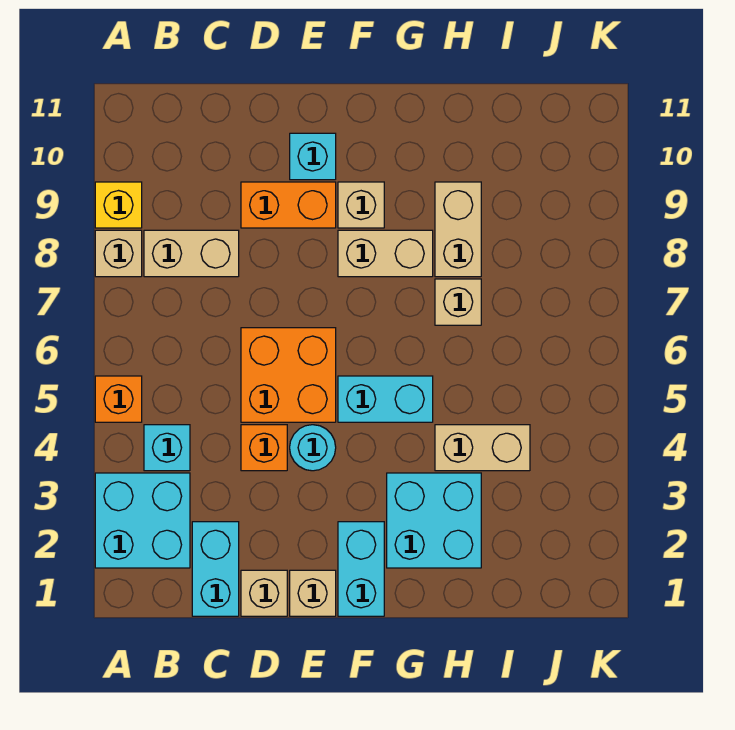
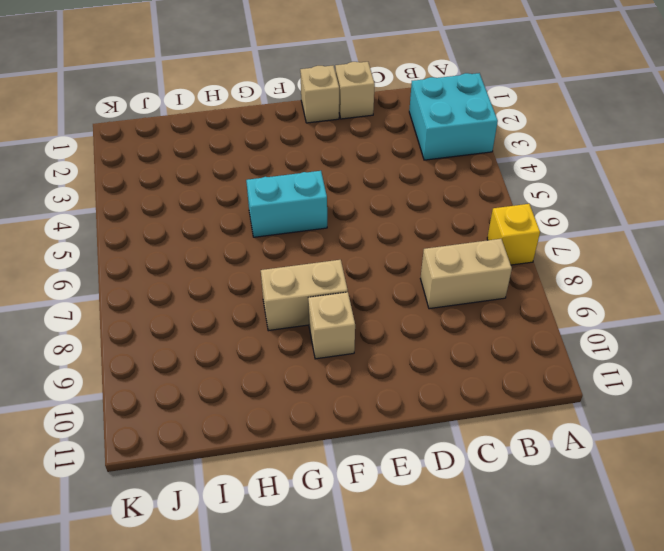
yellow brick A7 level 1 -> yellow brick A9 level 1
none -> orange brick A5 level 1
none -> tan brick A8 level 1
none -> cyan brick B4 level 1

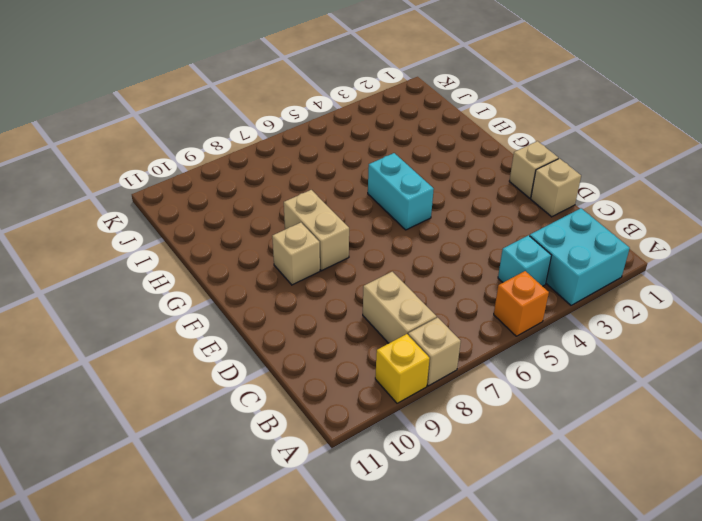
none -> cyan brick C1:C2 level 1
none -> orange brick D4 level 1
none -> orange brick D5:E6 level 1

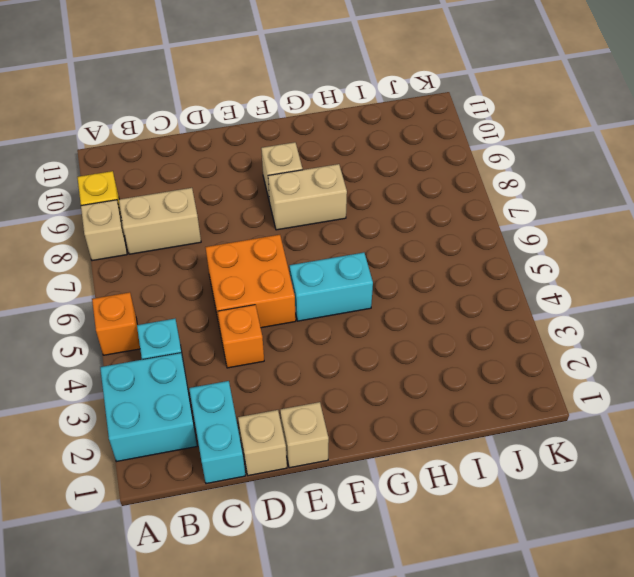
none -> orange brick D9:E9 level 1
none -> cyan round brick E4 level 1
none -> cyan brick E10 level 1

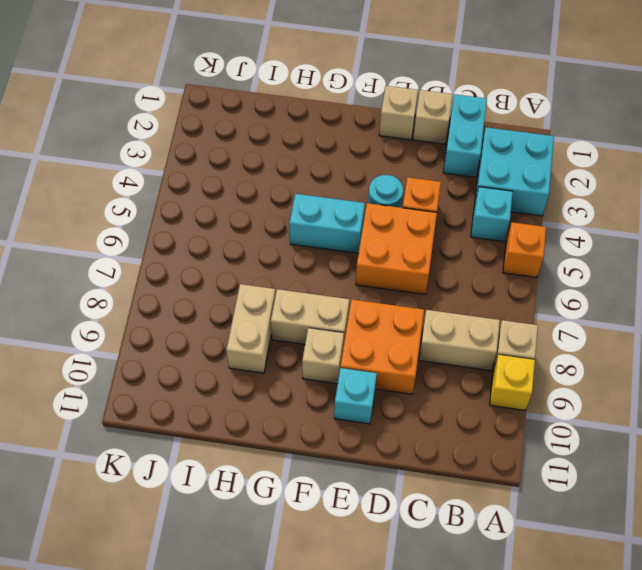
orange brick D8:E9 level 1 -> orange brick D9:E9 level 1
none -> cyan brick F1:F2 level 1
none -> cyan brick G2:H3 level 1
none -> tan brick H4:I4 level 1

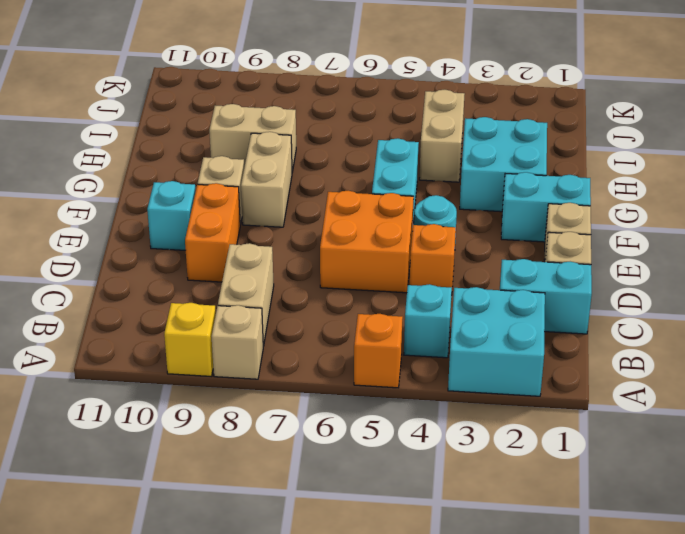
none -> tan brick H7 level 1

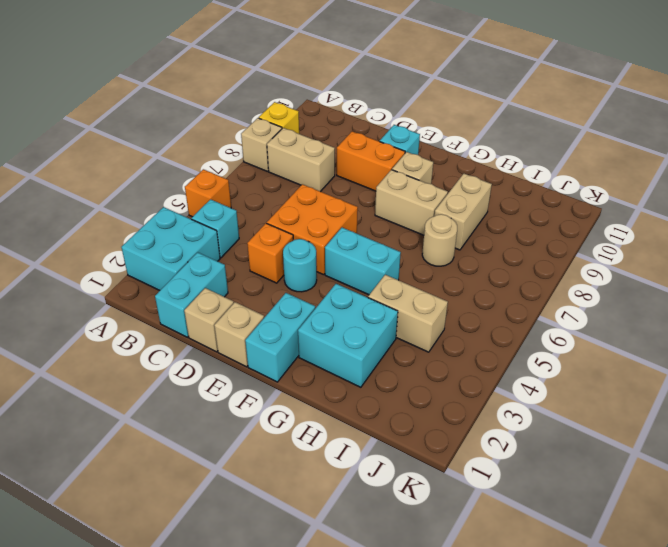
tan round brick H7 level 1 -> tan brick H7 level 1

